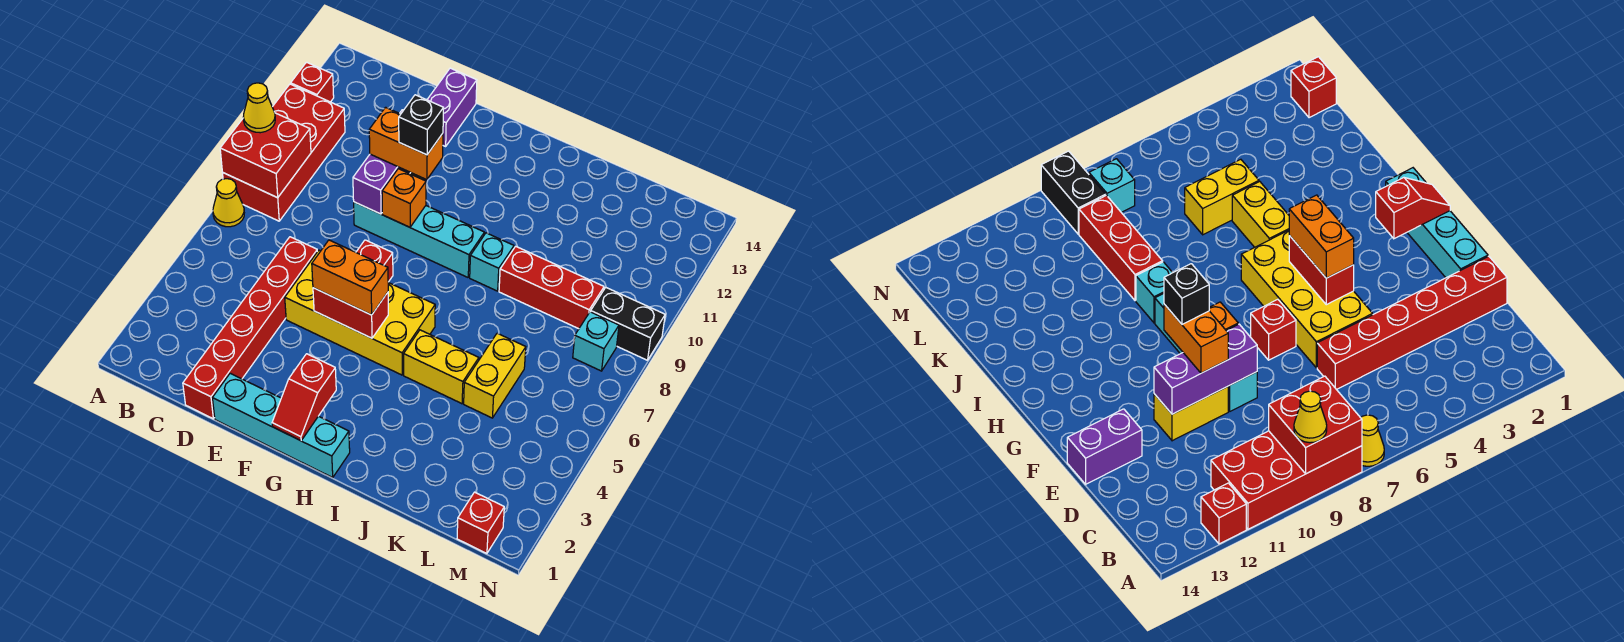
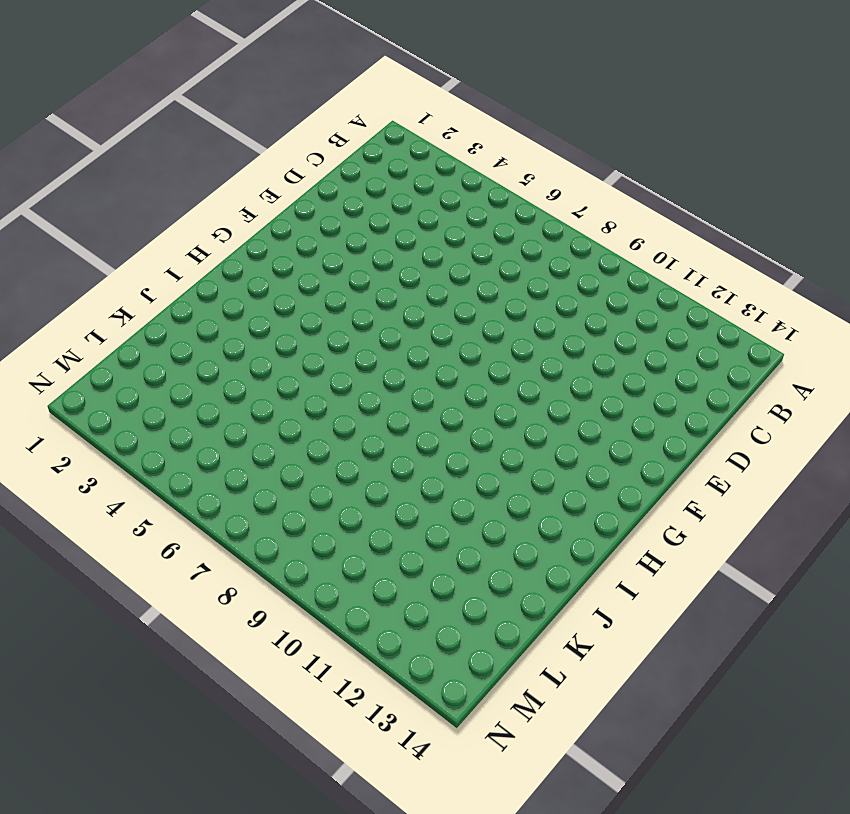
none -> yellow cone A7 level 1
none -> red brick A8:B11 level 1
none -> red brick A12 level 1

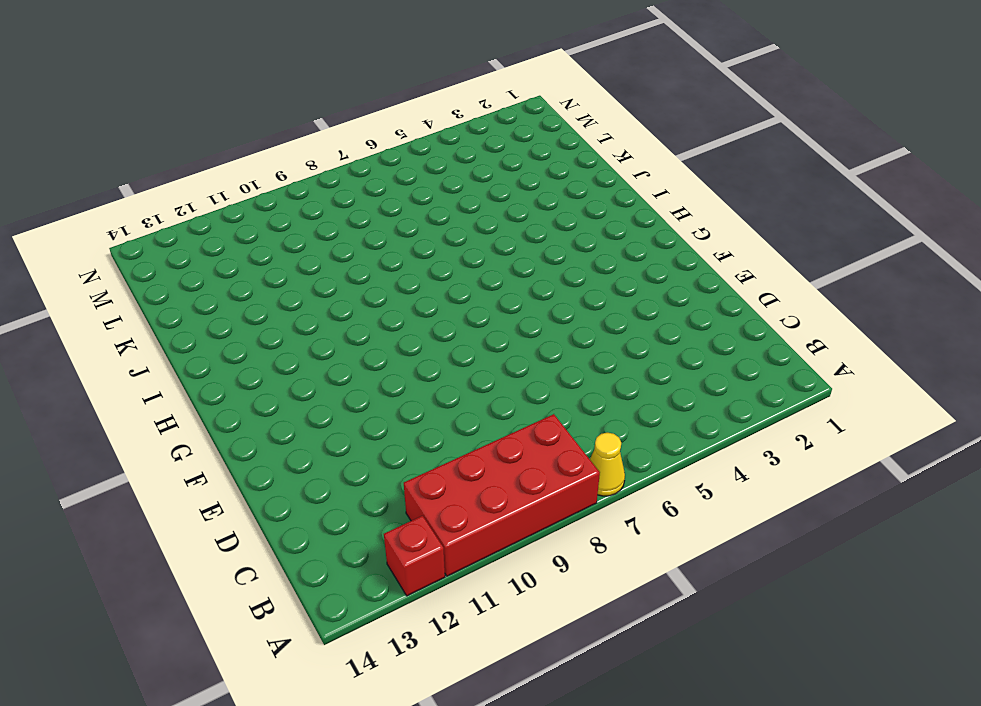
none -> red brick D1:D6 level 1
none -> cyan brick E1:H1 level 1
none -> yellow brick E5:H6 level 1

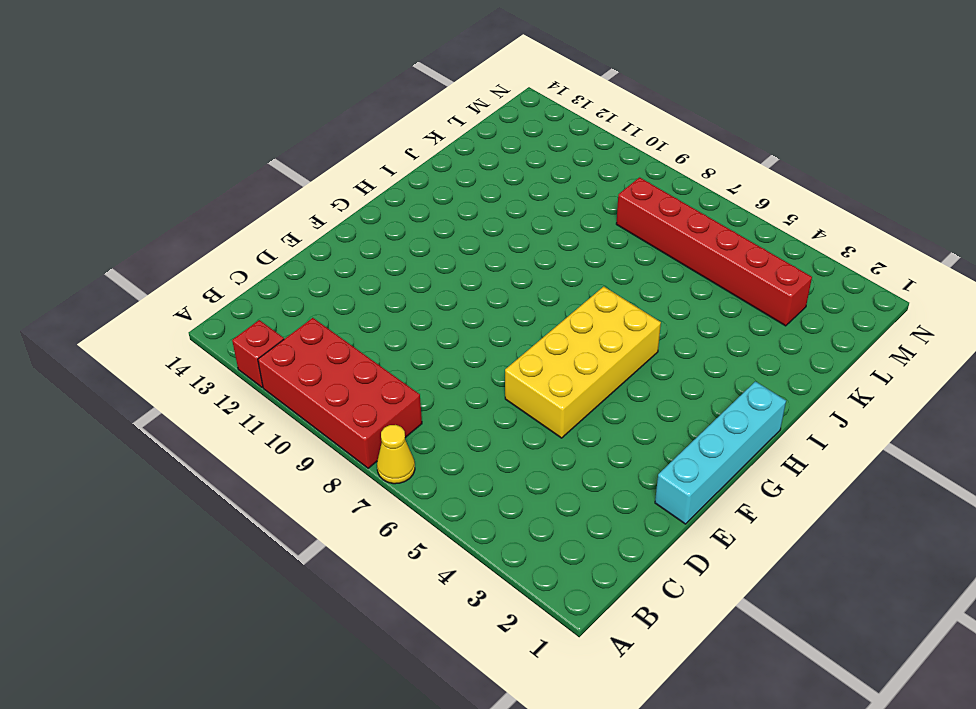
red brick L3:L8 level 1 -> red brick D1:D6 level 1
none -> cyan brick E9:H9 level 1
none -> yellow brick E10:E11 level 1
none -> purple brick E13:E14 level 1

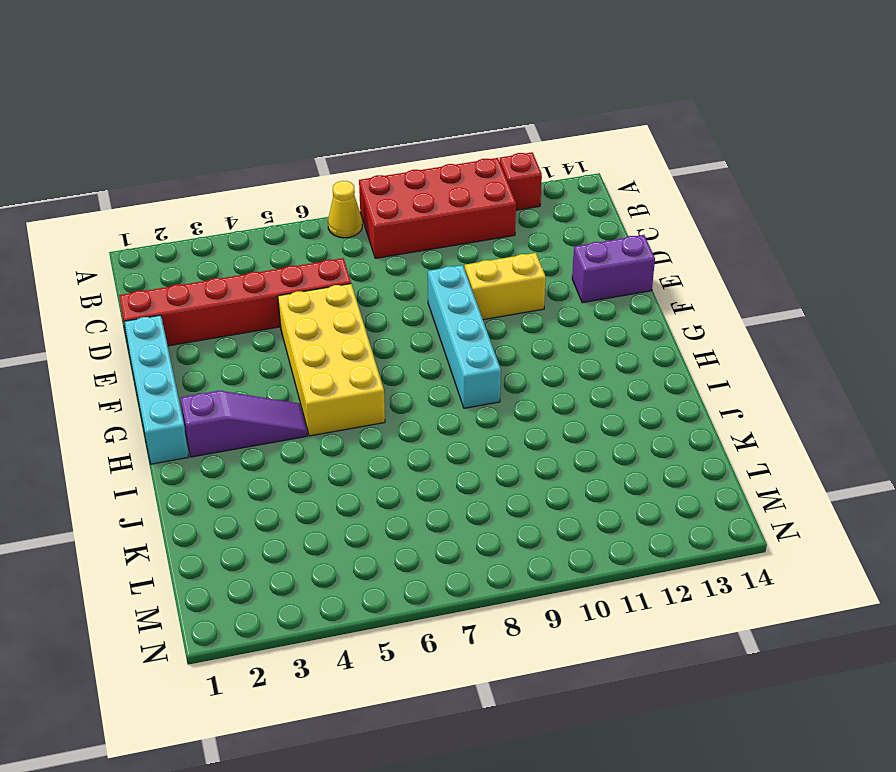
purple slope H2:H4 level 1 top 2 -> none
none -> red brick F7 level 1
none -> yellow brick I5:J5 level 1
none -> cyan brick I9 level 1

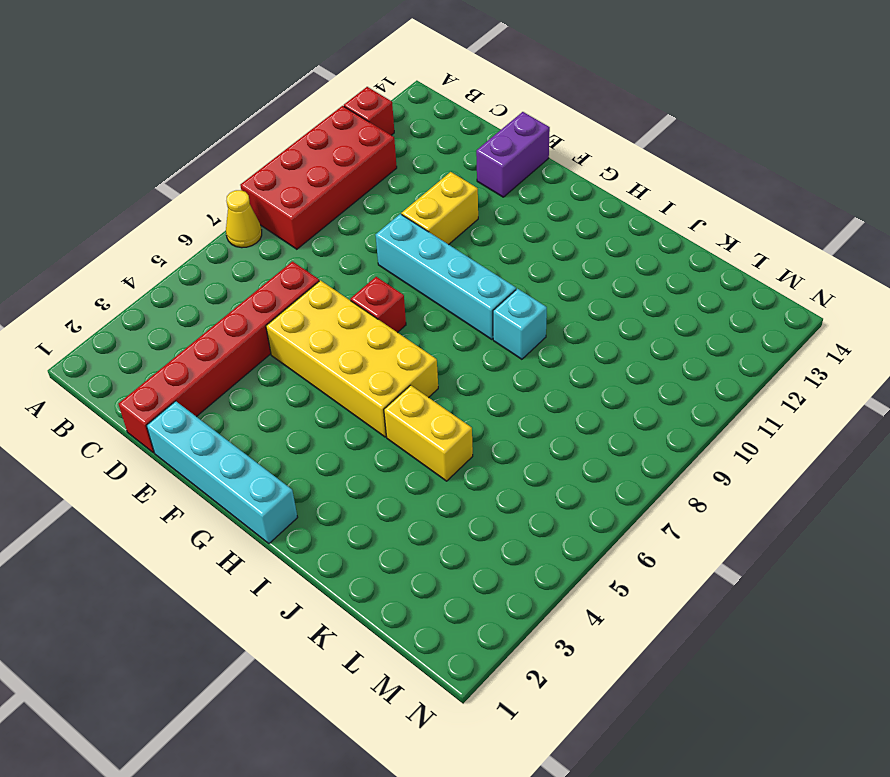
none -> red brick J9:L9 level 1
none -> yellow brick K5:K6 level 1
none -> red brick M1 level 1

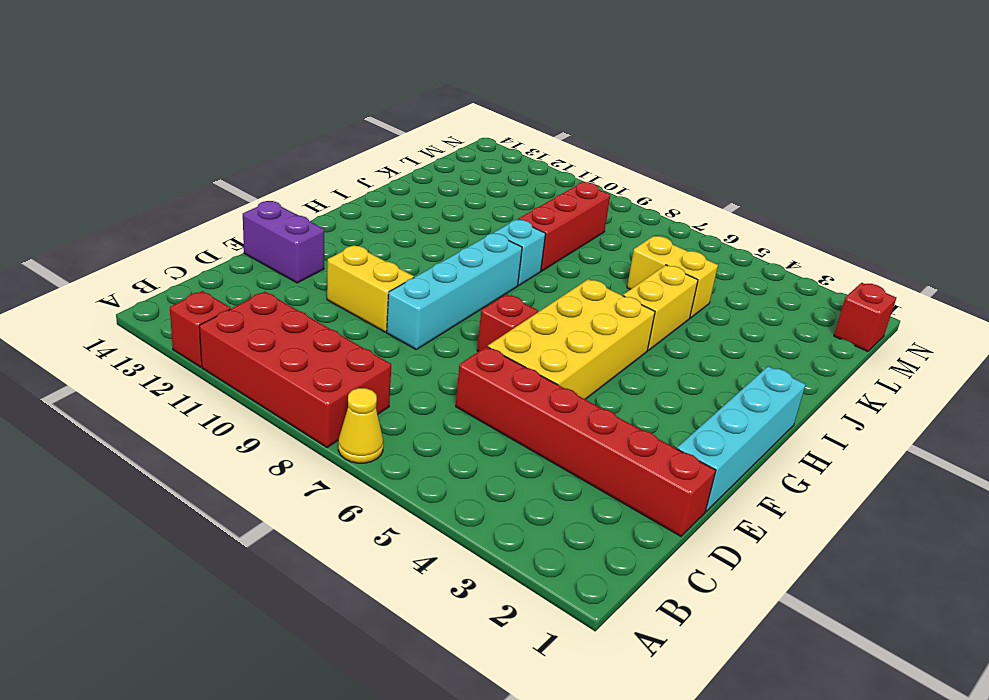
none -> cyan brick M8 level 1
none -> black brick M9:N9 level 1
none -> red brick A8:B9 level 2

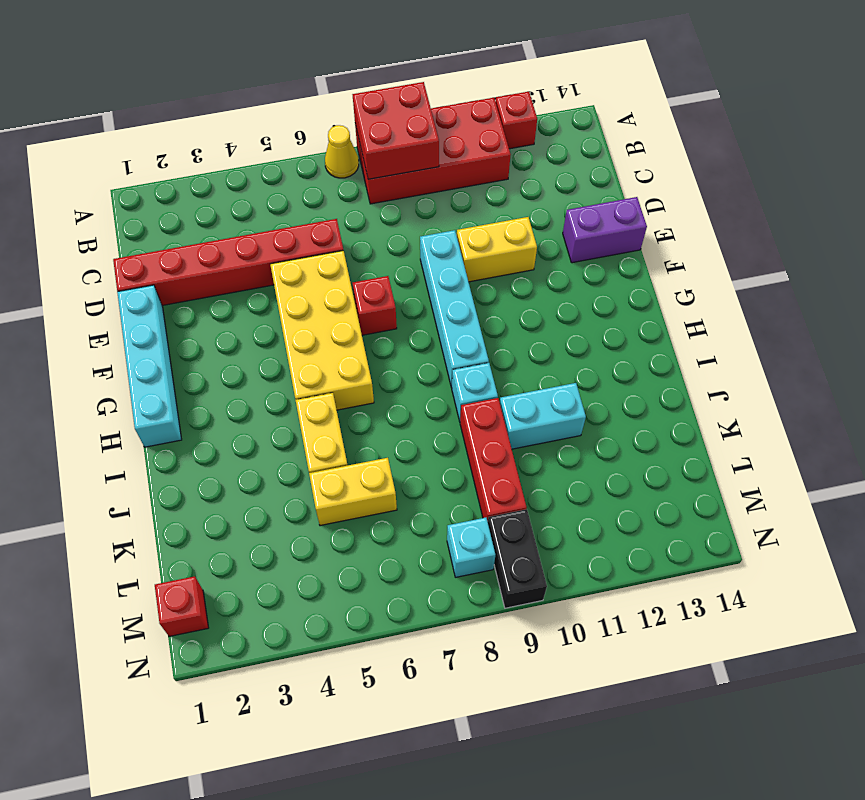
cyan brick J10:J11 level 1 -> none
none -> purple brick E9:E11 level 2
none -> red brick F5:G5 level 2
none -> orange brick F9 level 2

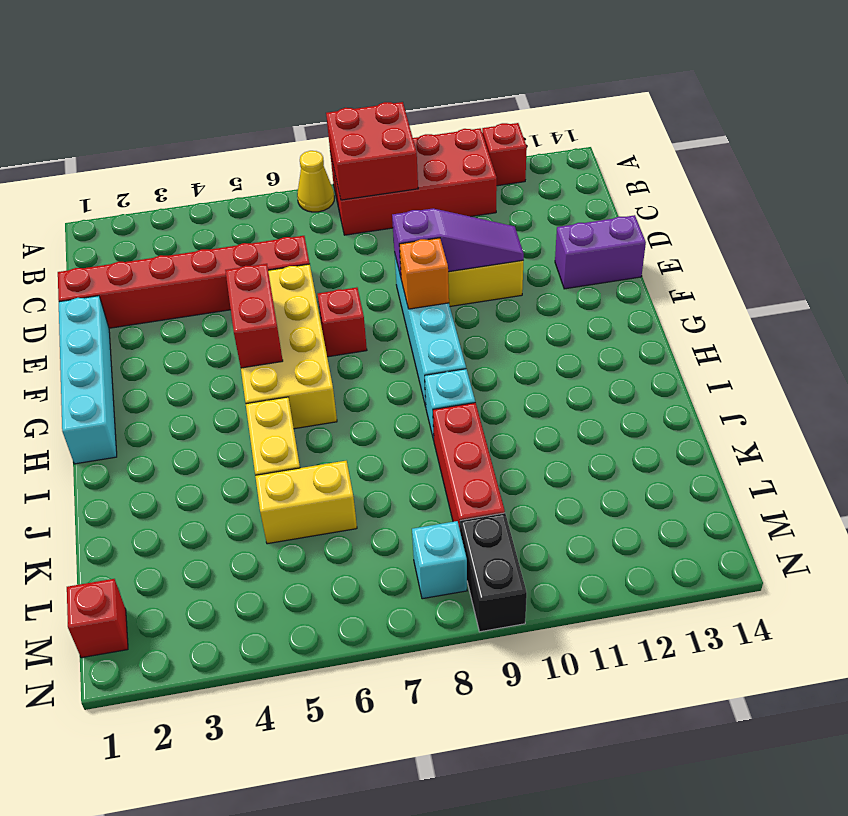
purple slope E9:E11 level 2 top 9 -> purple brick E9:E11 level 2
none -> red slope G1:G2 level 2 top 2
none -> yellow cone A9 level 3
none -> orange brick E10:F10 level 3

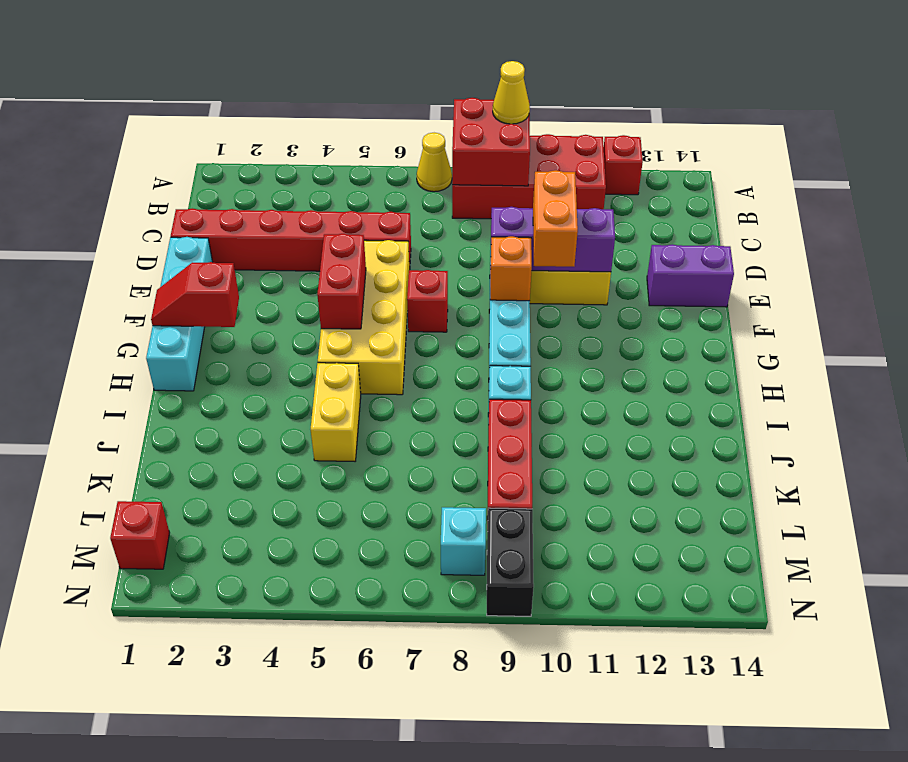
none -> yellow brick K5:K6 level 1
none -> orange brick F5:G5 level 3
none -> black brick F10 level 4

